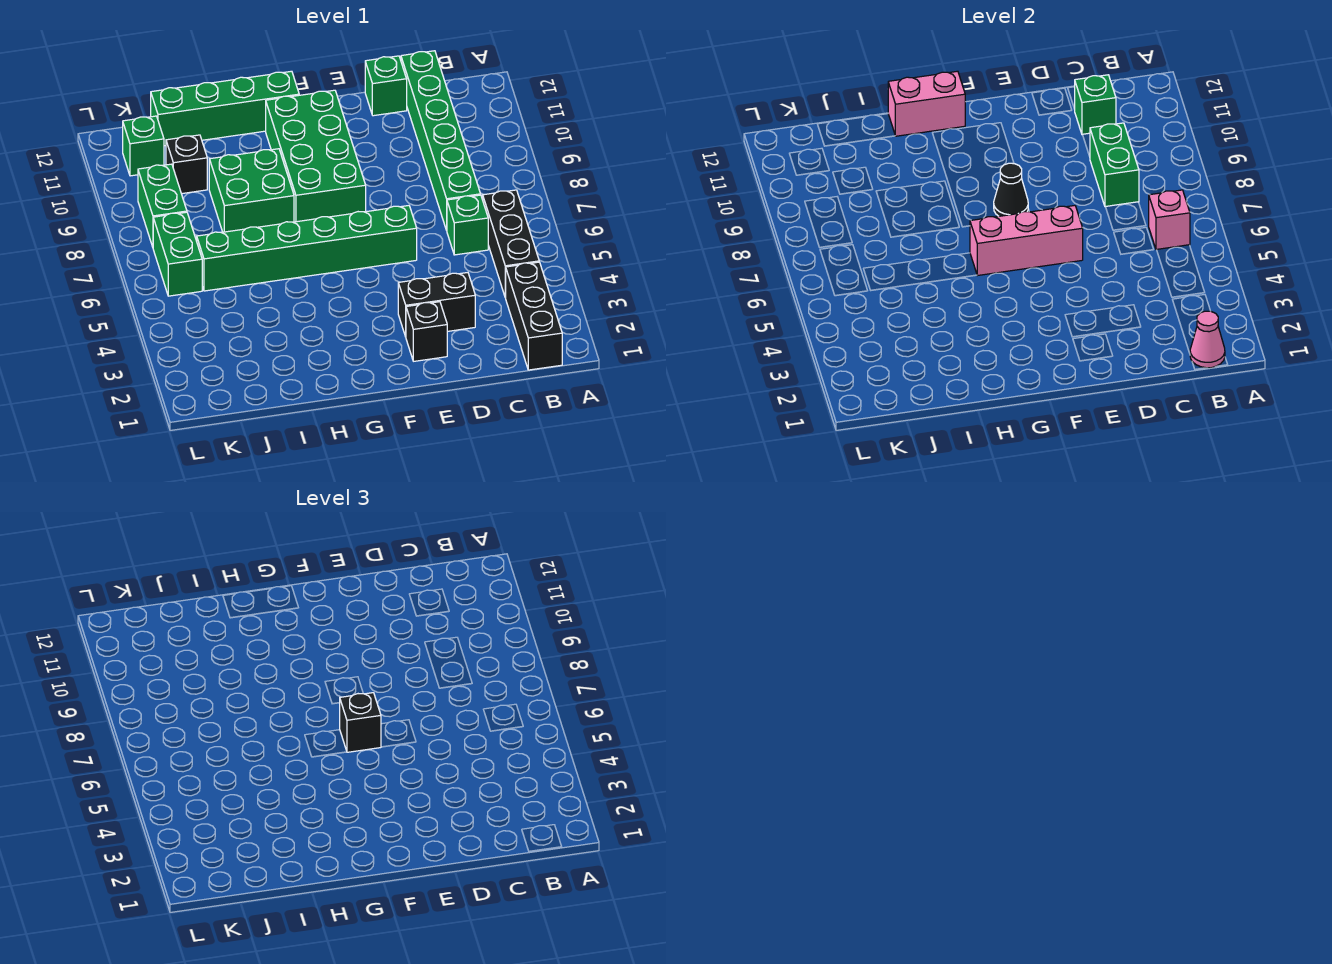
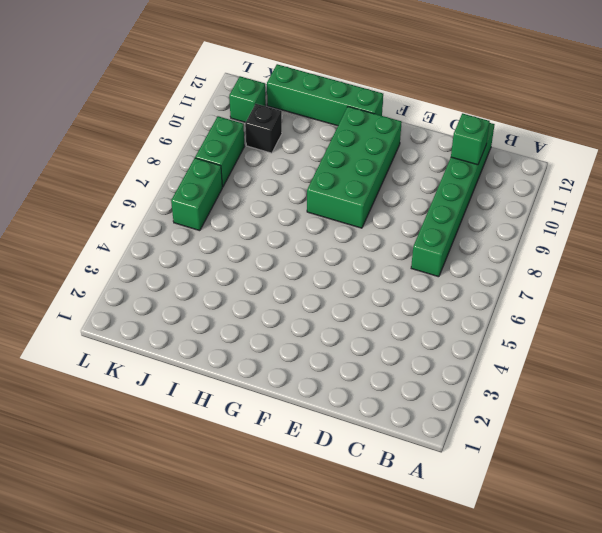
none -> black brick B1:B3 level 1
none -> black brick B4:B6 level 1
none -> green brick C6 level 1

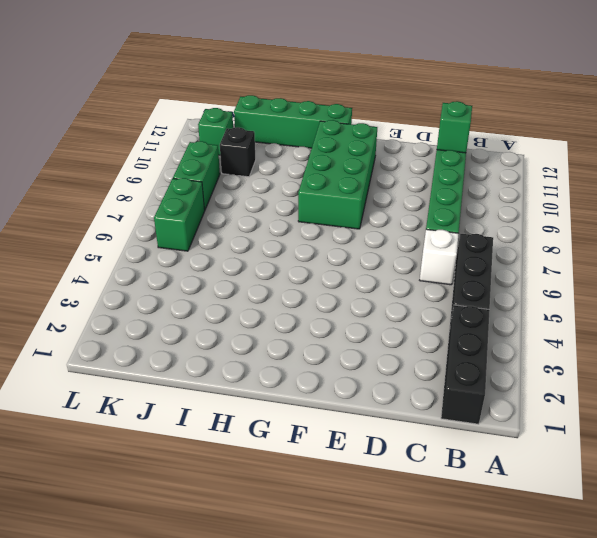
white brick C6 level 1 -> green brick C6 level 1
none -> black brick D3:E3 level 1
none -> green brick D12 level 1
none -> black brick E2 level 1

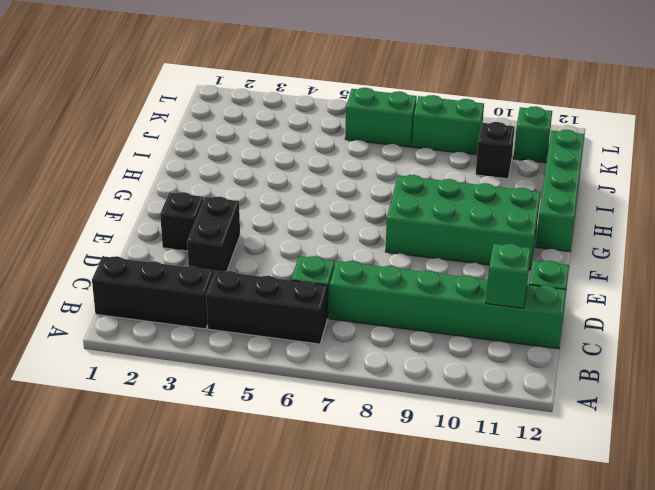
none -> green brick E6:J6 level 1
none -> green brick H8:I9 level 1
none -> pink cone B1 level 2

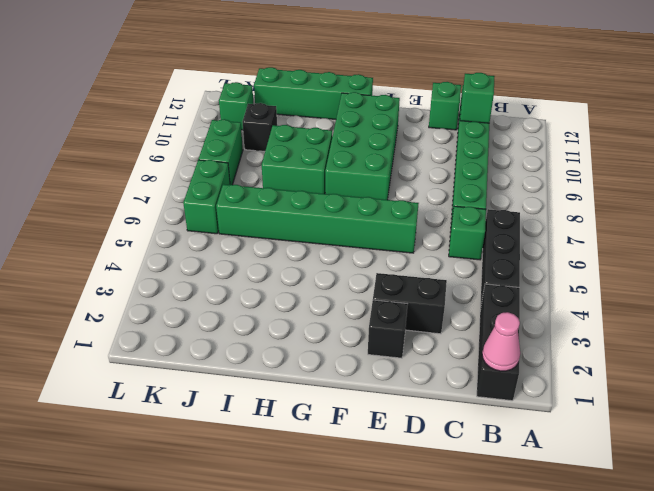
none -> pink brick B6 level 2
none -> green brick C8:C9 level 2
none -> pink brick E6:G6 level 2

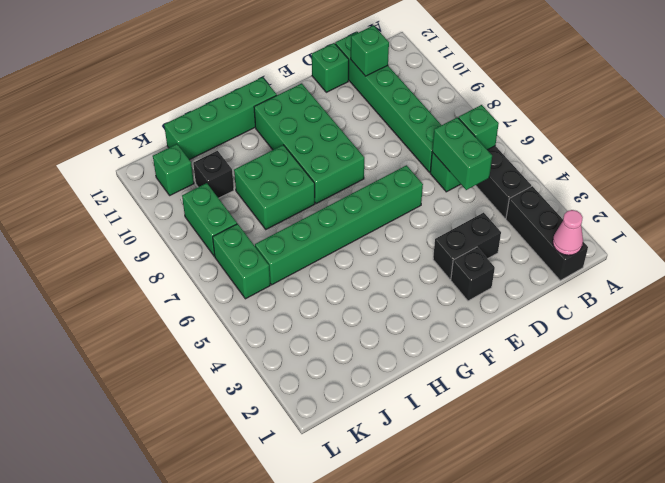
green brick B6 level 2 -> pink brick B6 level 2
green brick C5:C6 level 2 -> green brick C8:C9 level 2
none -> pink brick E6:G6 level 2
none -> black cone F8 level 2
none -> pink brick G12:H12 level 2

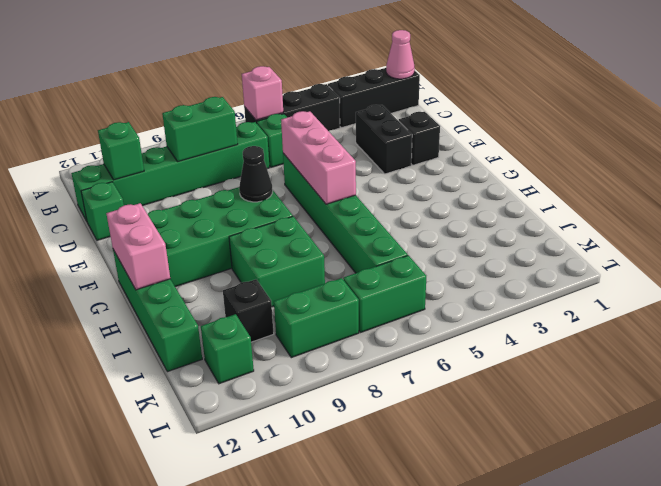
none -> black brick F6 level 3

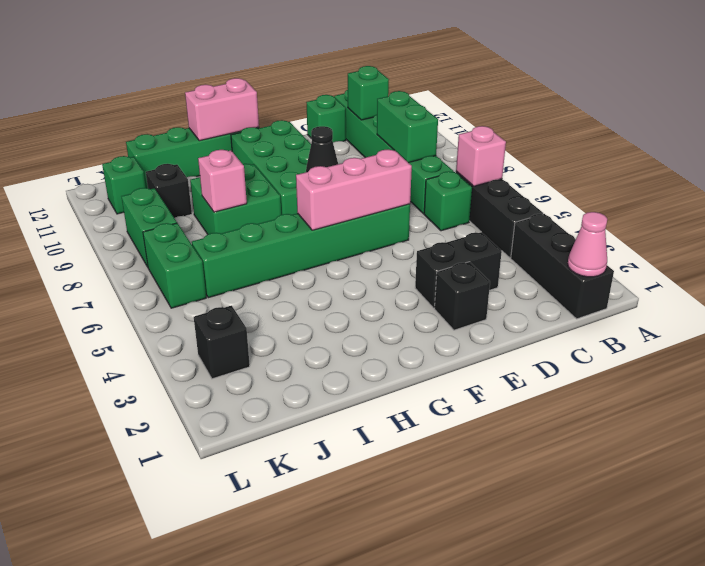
pink brick I8 level 2 -> none
black brick K3 level 1 -> black brick F6 level 3

